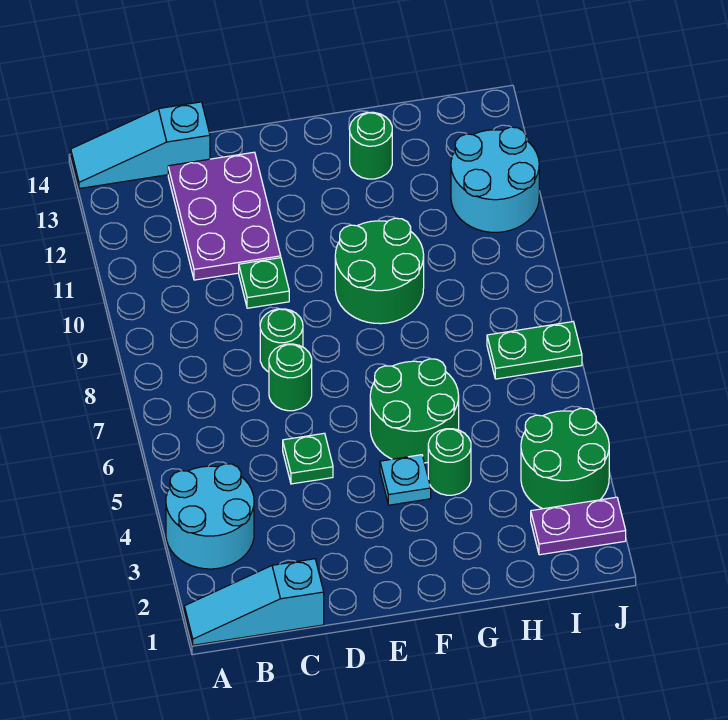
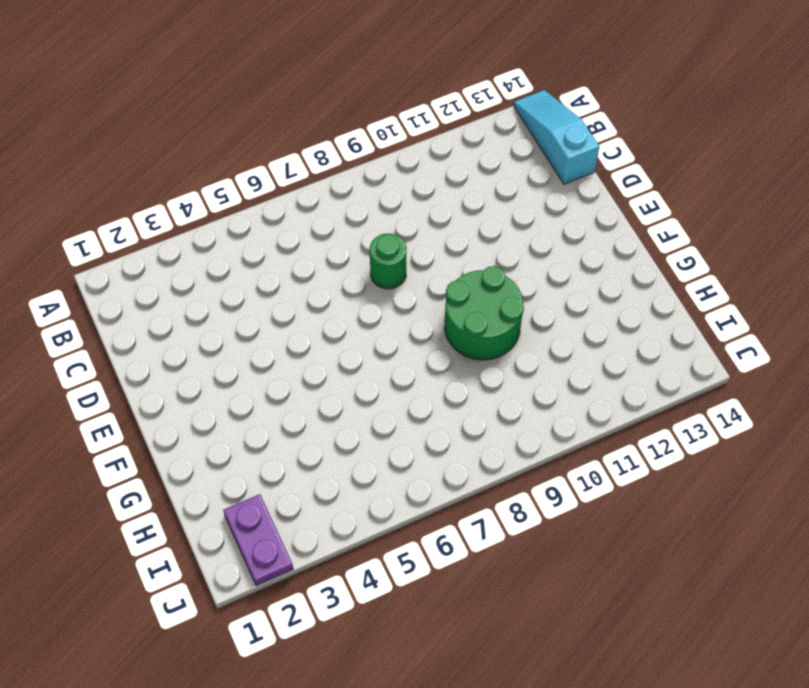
none -> cyan slope A1:C1 level 1 top C
none -> cyan round brick A3:B4 level 1
none -> purple plate C11:D13 level 1

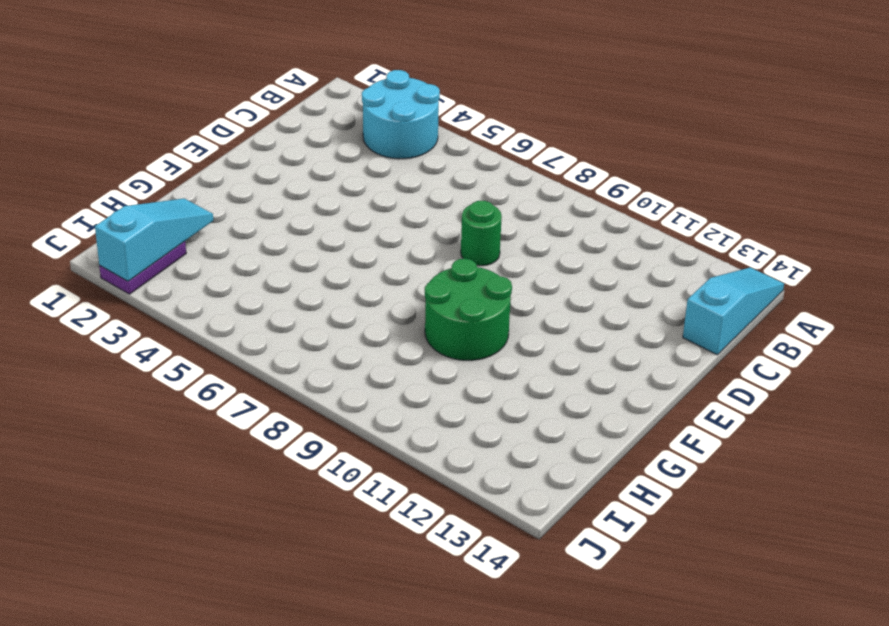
cyan slope H2:J2 level 2 top J -> cyan slope A1:C1 level 1 top C
none -> purple plate C11:D13 level 1
none -> green plate D5 level 1
none -> green round brick D7 level 1

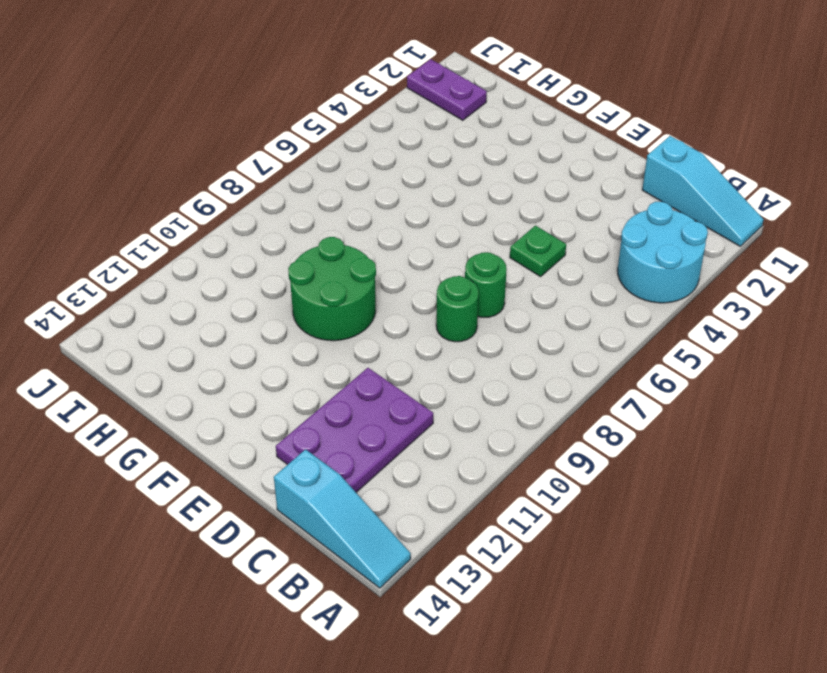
none -> green plate D10 level 1
none -> cyan plate F4 level 1
none -> green round brick F5:G6 level 1

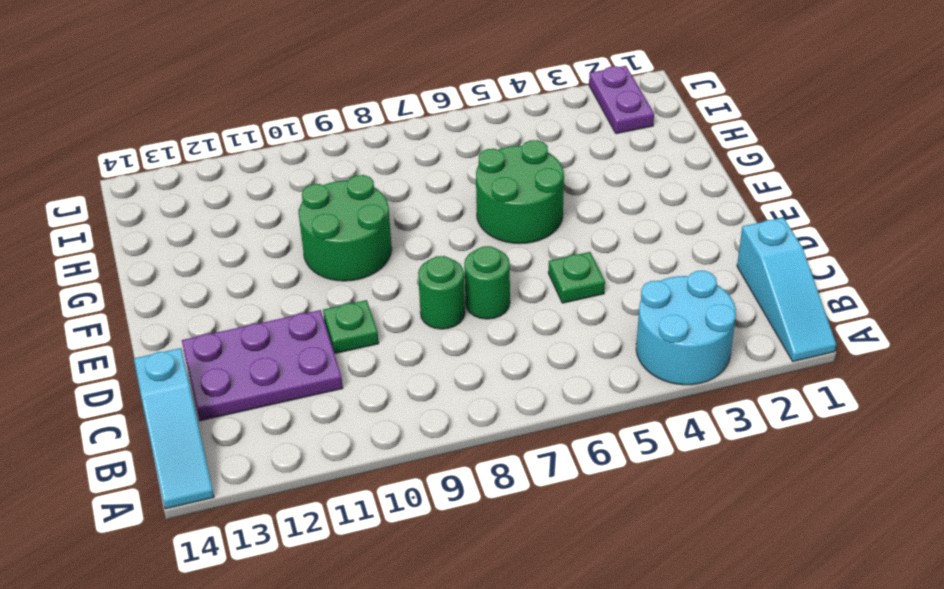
none -> cyan plate F4 level 1
none -> green round brick G4 level 1
none -> green round brick G13 level 1

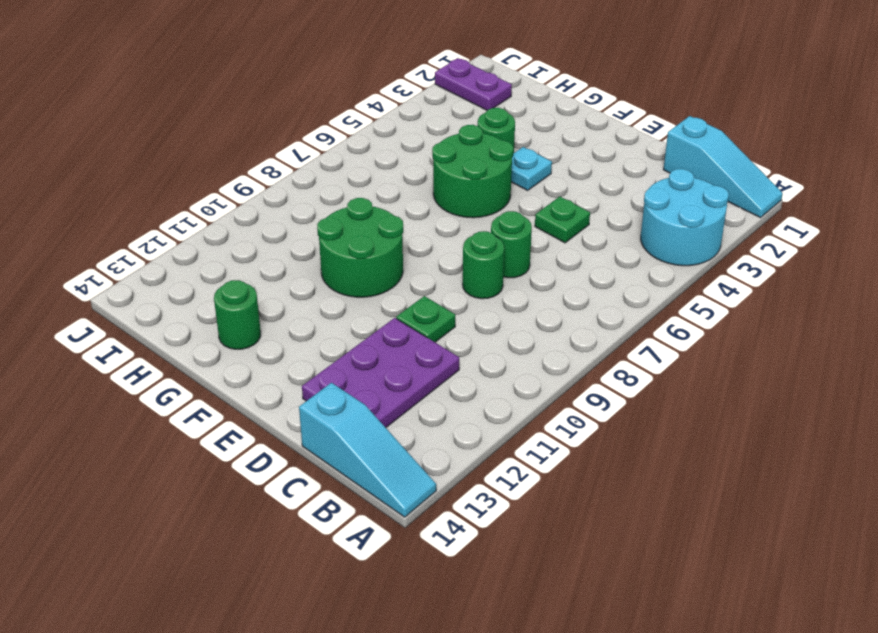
none -> green round brick I3:J4 level 1
none -> green plate I7:J7 level 1
none -> cyan round brick I11:J12 level 1

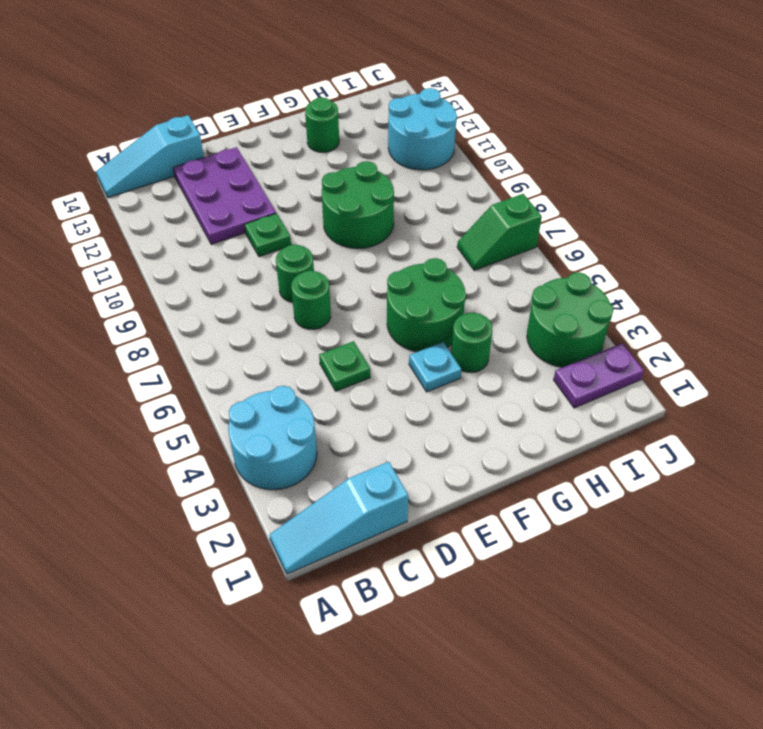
green slope I7:J7 level 1 top J -> green plate I7:J7 level 1

